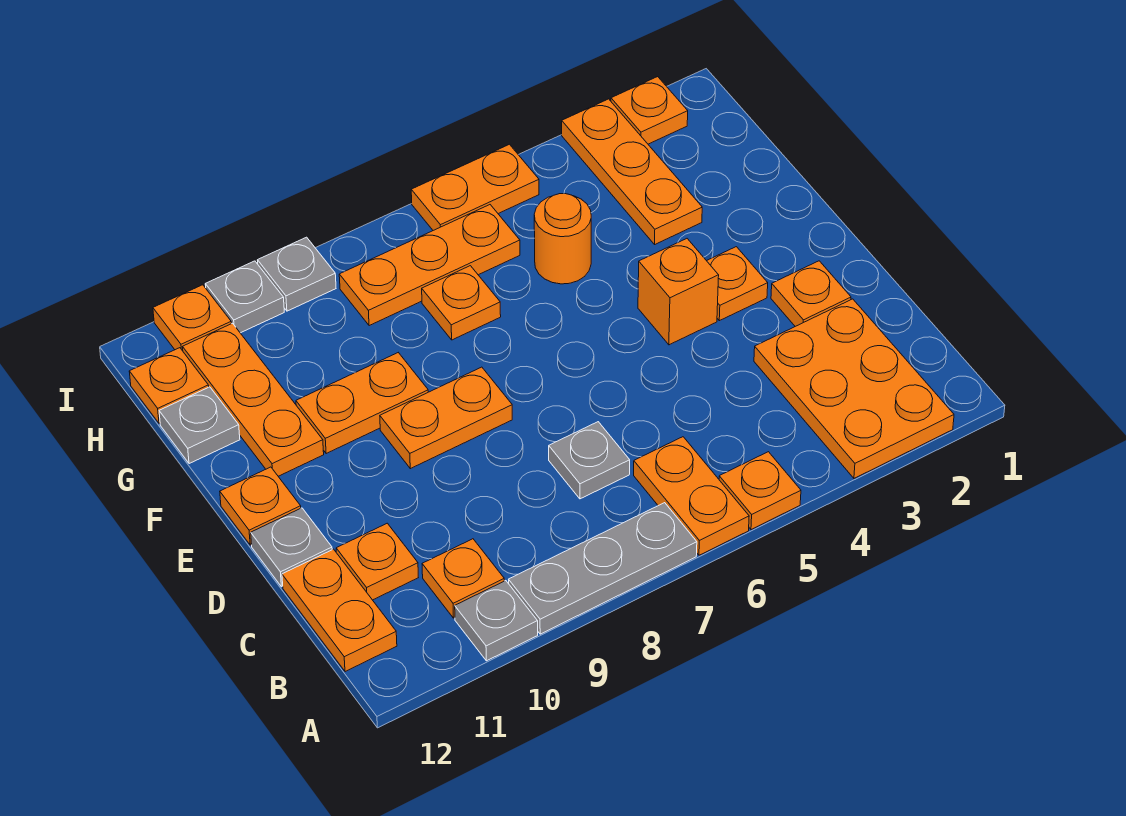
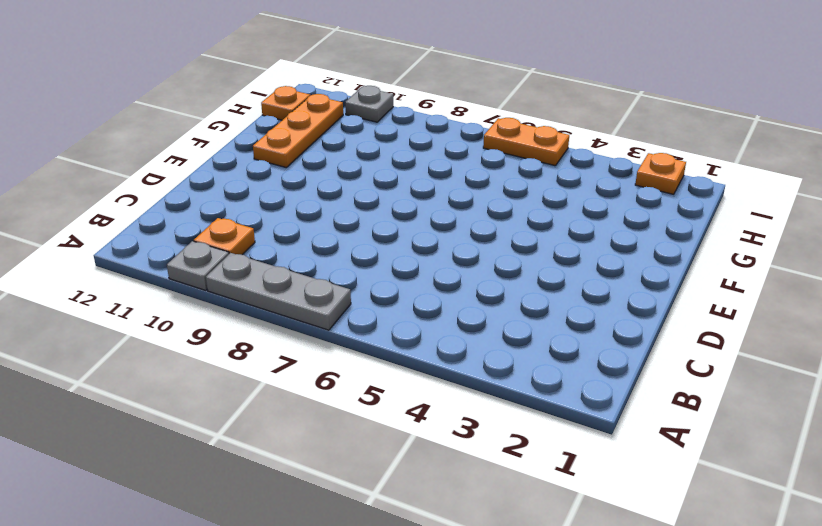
none -> orange plate A2:C3 level 1
none -> orange plate A5 level 1
none -> orange plate A6:B6 level 1

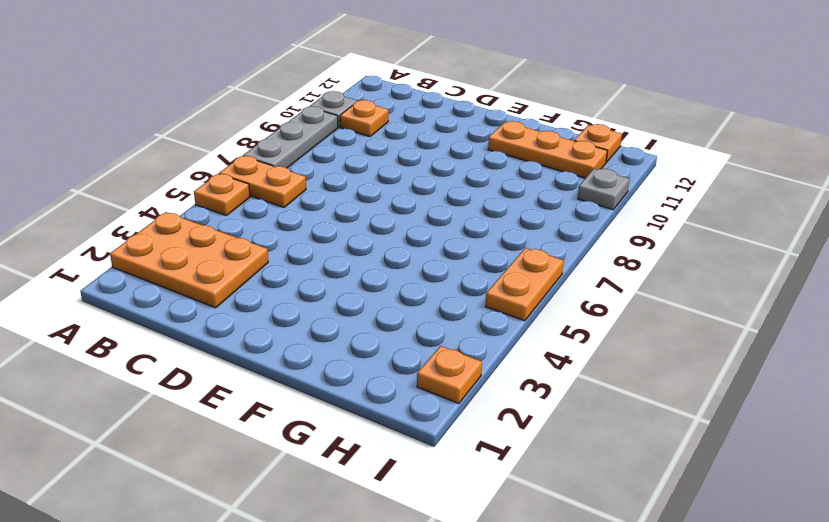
none -> orange plate B12:C12 level 1
none -> grey plate C7 level 1
none -> orange plate C11 level 1

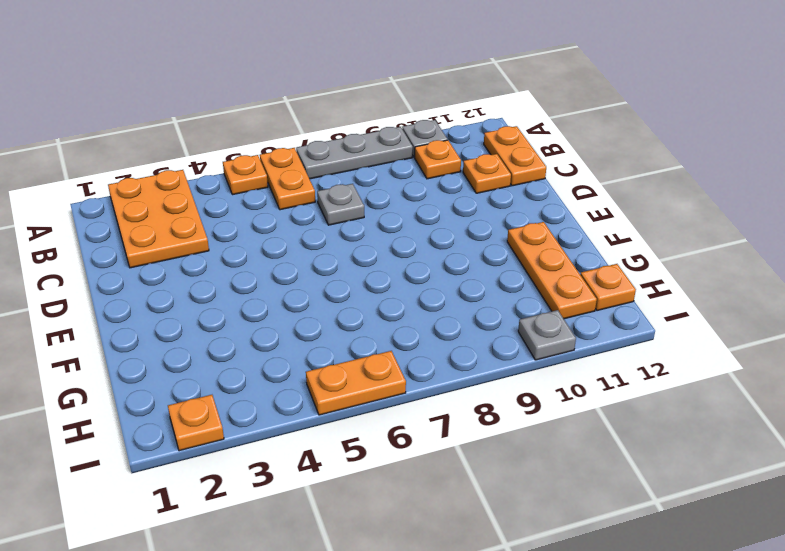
none -> orange plate D2 level 1
none -> grey plate D12 level 1
none -> orange plate E3 level 1

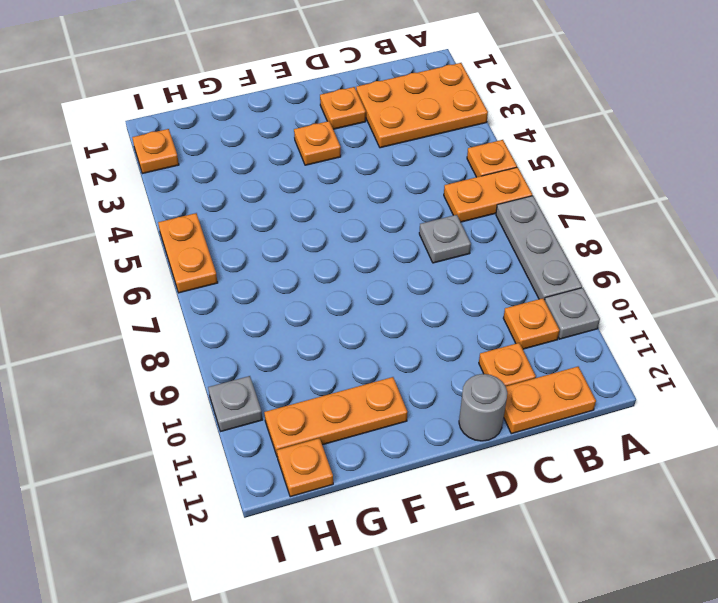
grey round brick D12 level 1 -> grey plate D12 level 1
none -> orange brick E4 level 1
none -> orange plate E8:E9 level 1
none -> orange plate E12 level 1

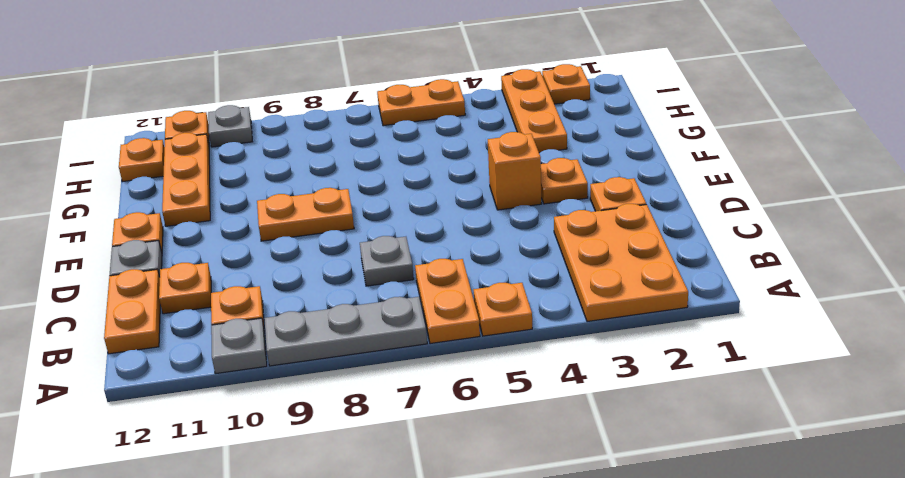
none -> orange plate F9:F10 level 1
none -> orange round brick G5 level 1
none -> orange plate G7 level 1

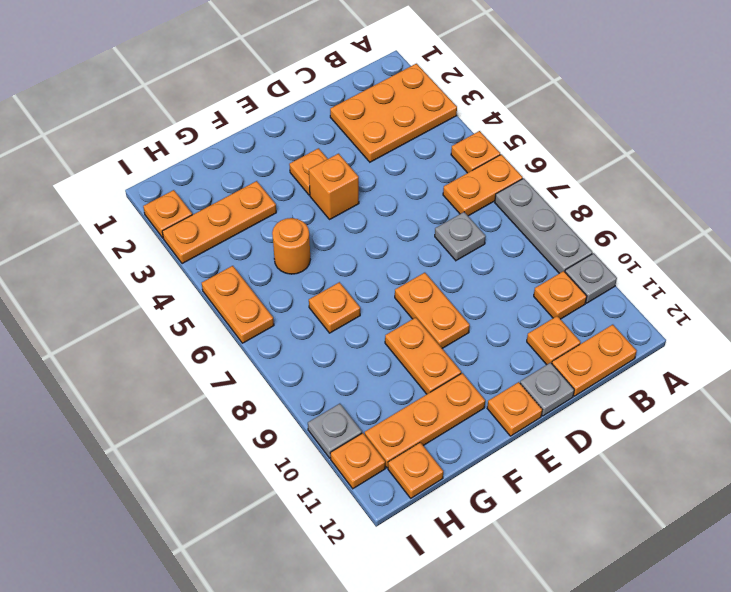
none -> orange plate D2 level 1
none -> grey plate G12 level 1
none -> orange plate H6:H8 level 1

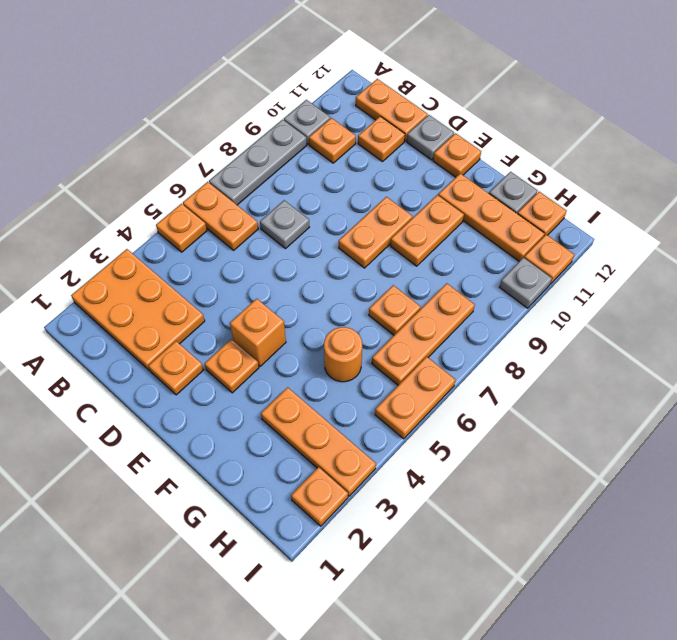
none -> grey plate I9 level 1

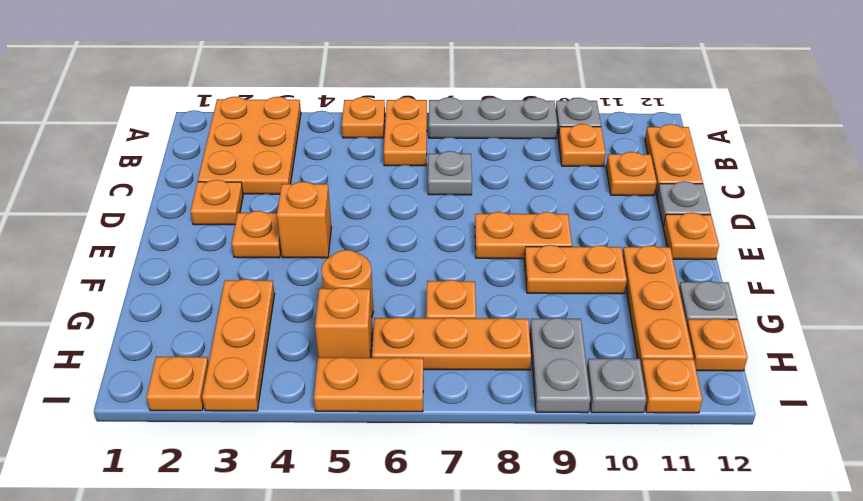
orange brick H5 level 1 -> none
grey plate H9:I9 level 1 -> grey plate I9 level 1

